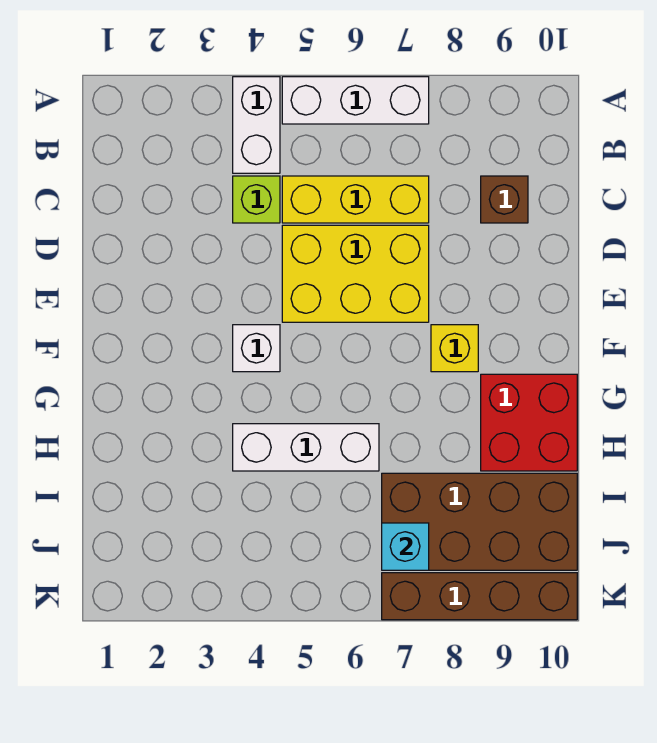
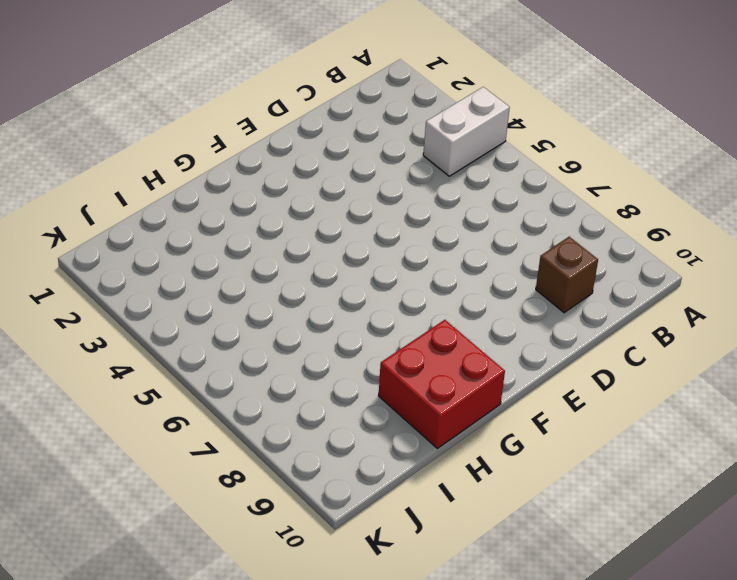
none -> white brick A5:A7 level 1
none -> lime brick C4 level 1
none -> yellow brick C5:C7 level 1

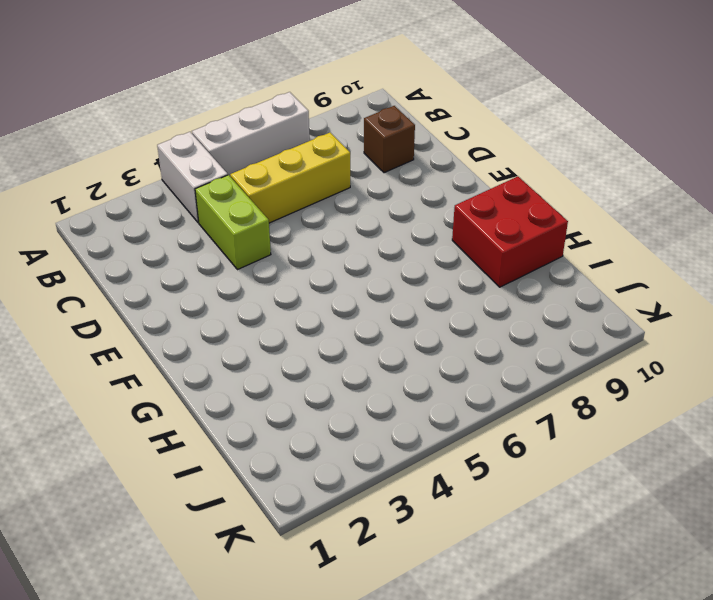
lime brick C4:D4 level 1 -> lime brick C4 level 1
none -> yellow brick D5:E7 level 1
none -> white brick F4 level 1
none -> yellow brick F8 level 1

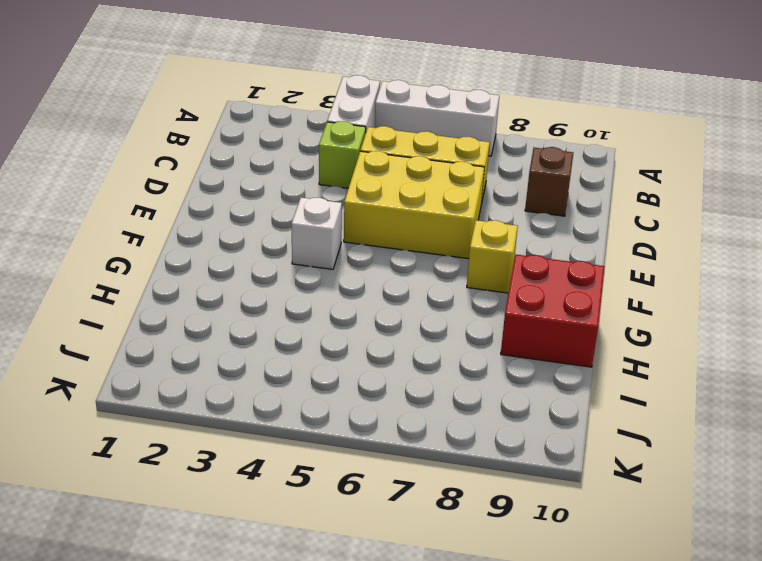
none -> white brick H4:H6 level 1
none -> brown brick I7:J10 level 1
none -> brown brick K7:K10 level 1

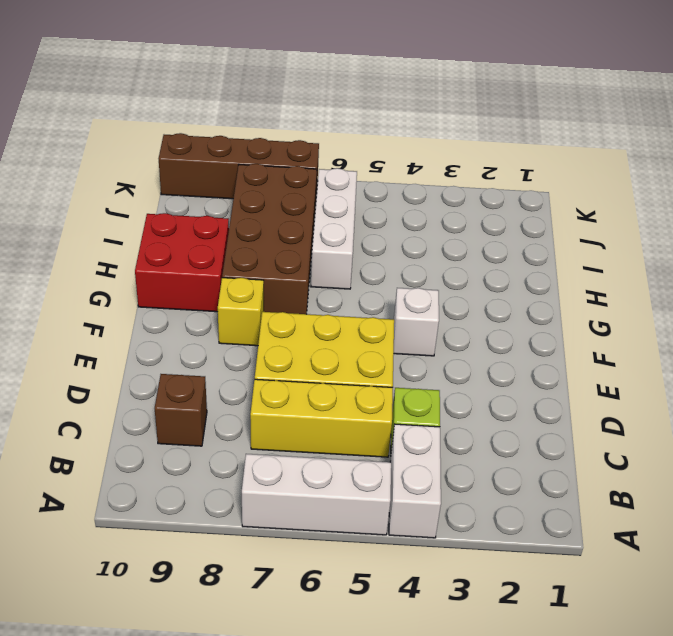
brown brick G7:J8 level 1 -> brown brick I7:J10 level 1
white brick H6:J6 level 1 -> white brick H4:H6 level 1
none -> cyan brick J7 level 2

